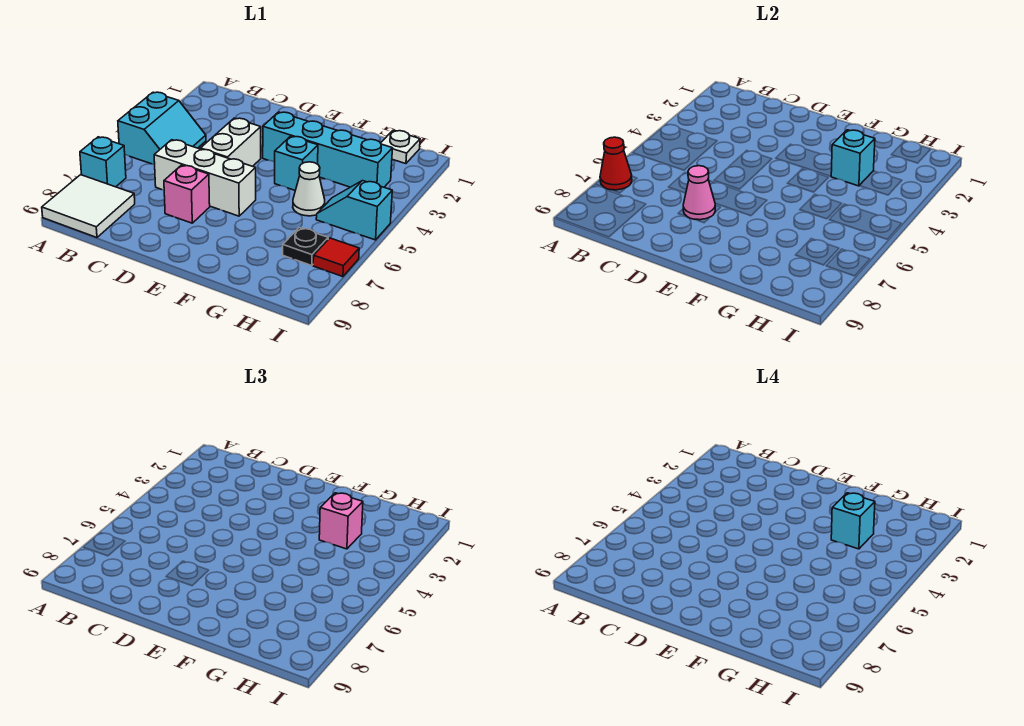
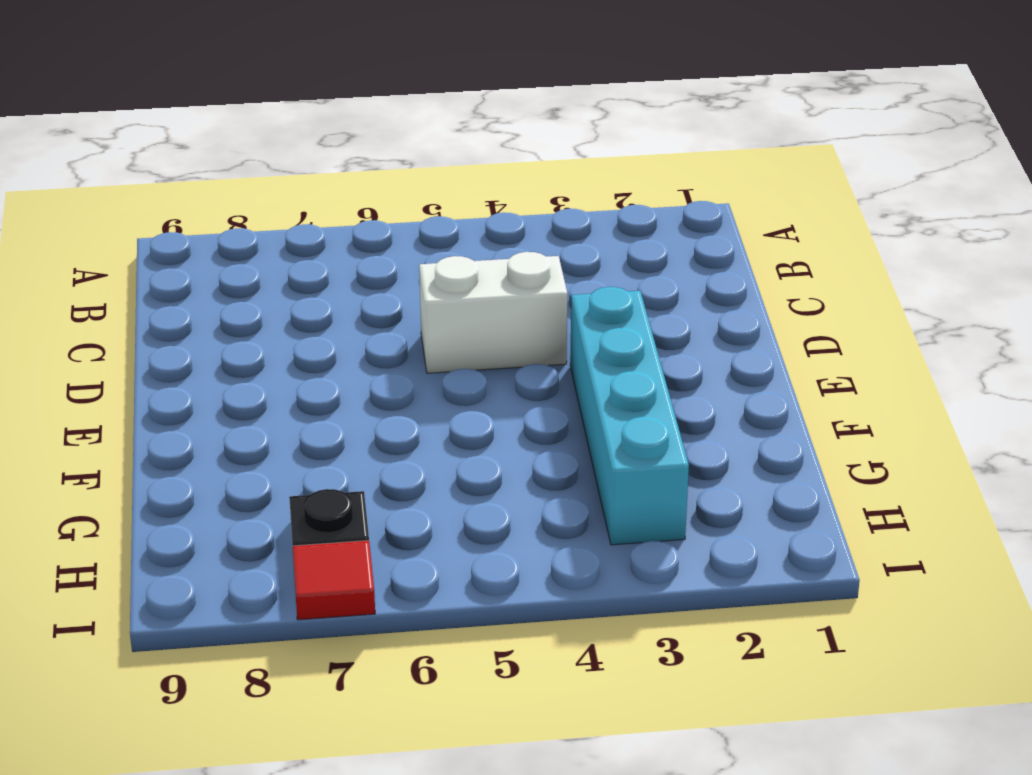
none -> cyan slope A4:B5 level 1 top A
none -> cyan brick A7 level 1
none -> white tile A8:B9 level 1

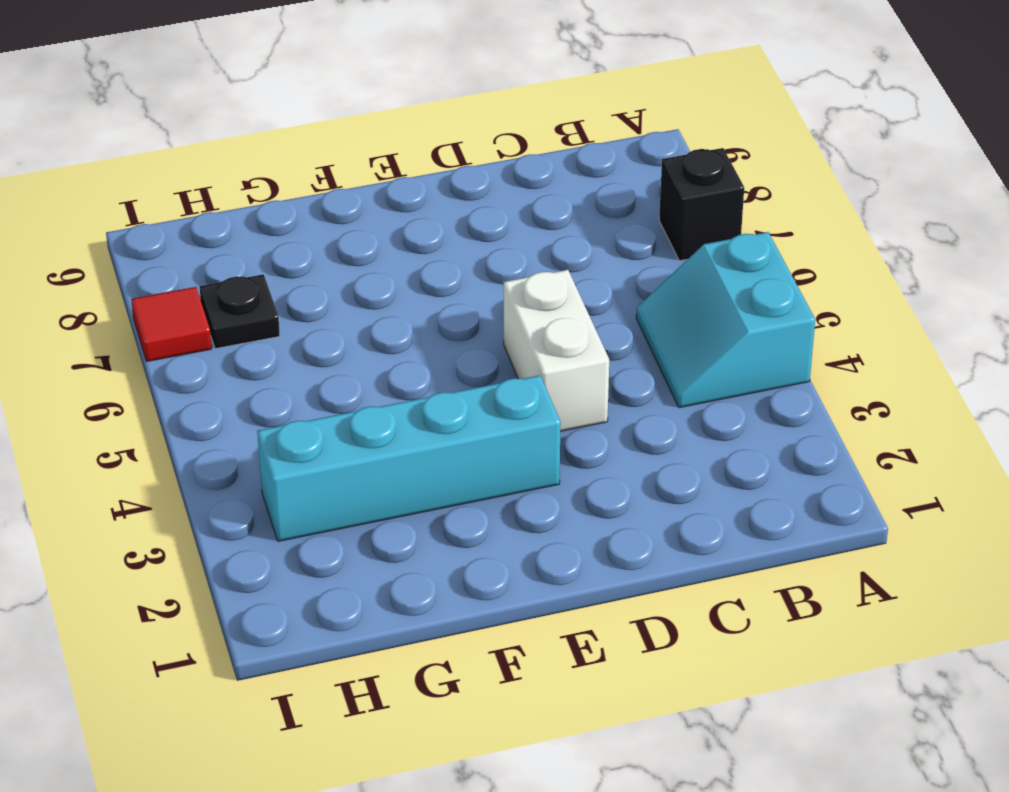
black brick A7 level 1 -> cyan brick A7 level 1
none -> white tile A8:B9 level 1
none -> white brick C6:E6 level 1
none -> pink brick D7 level 1

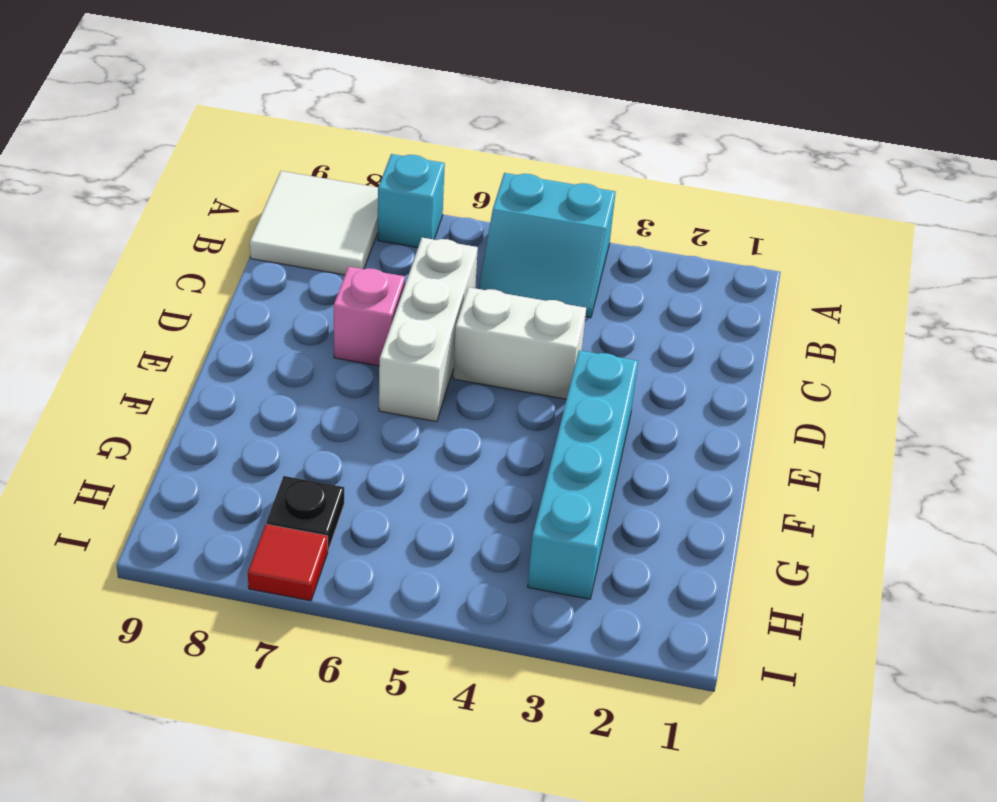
none -> cyan brick F4 level 1
none -> white cone G5 level 1
none -> white plate H1 level 1

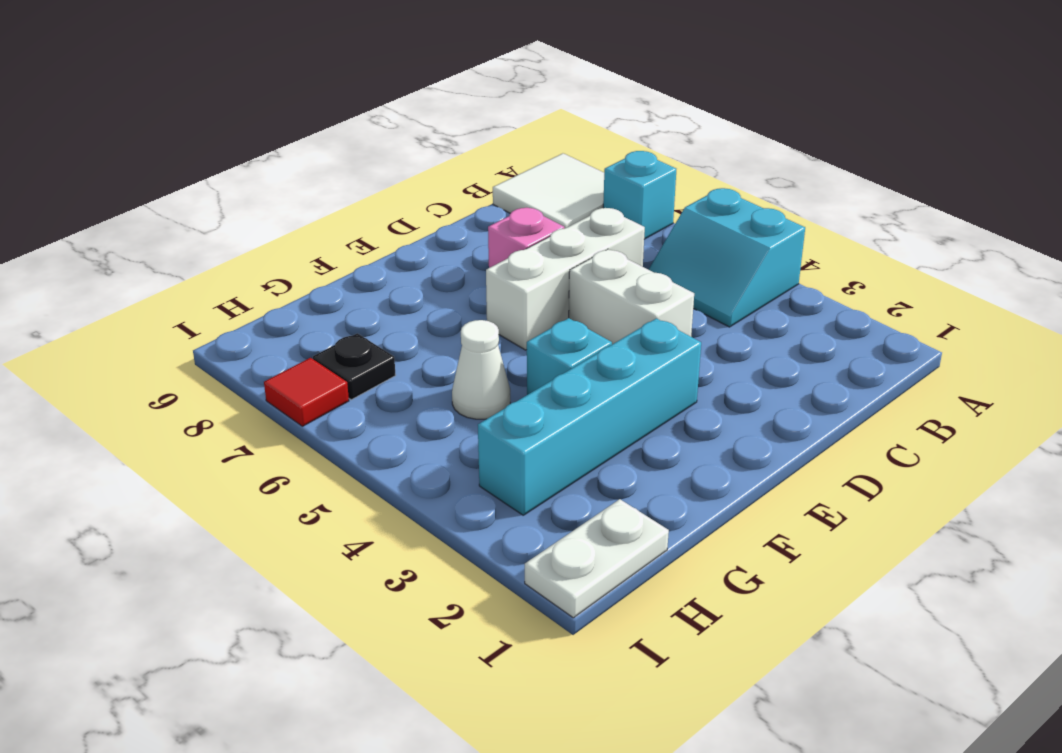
white plate H1:I1 level 1 -> white plate H1 level 1
none -> cyan slope H5:I5 level 1 top I
none -> red cone A7 level 2
none -> pink cone D7 level 2

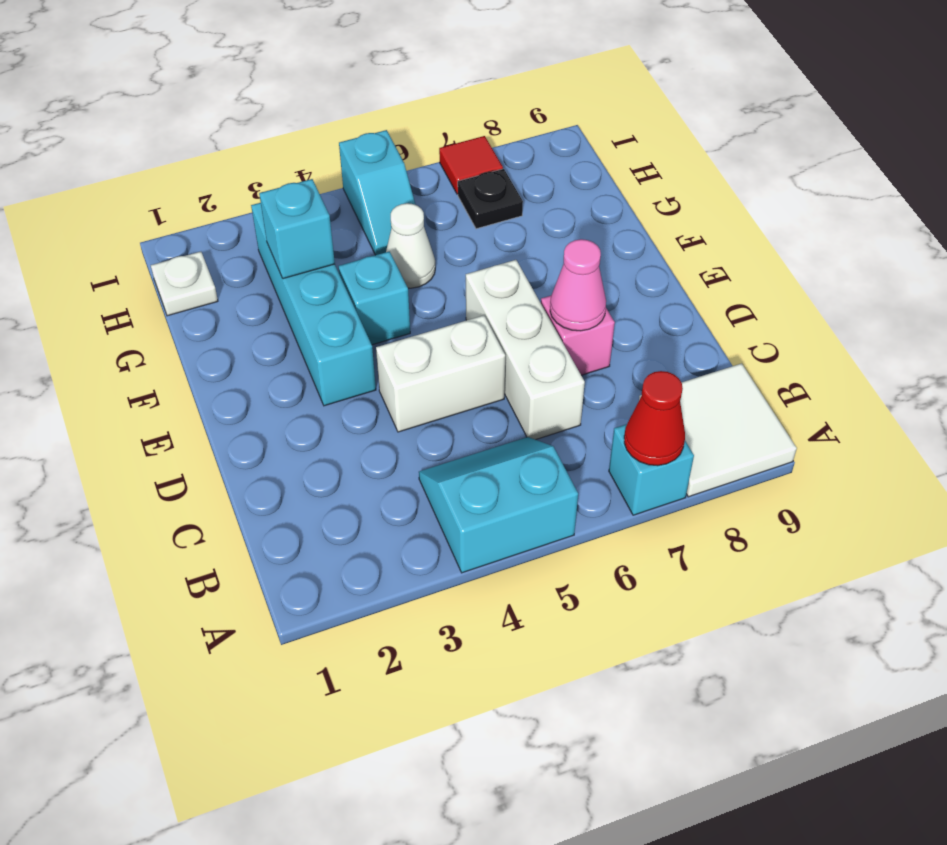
none -> pink brick G3 level 3
none -> cyan brick G3 level 4

